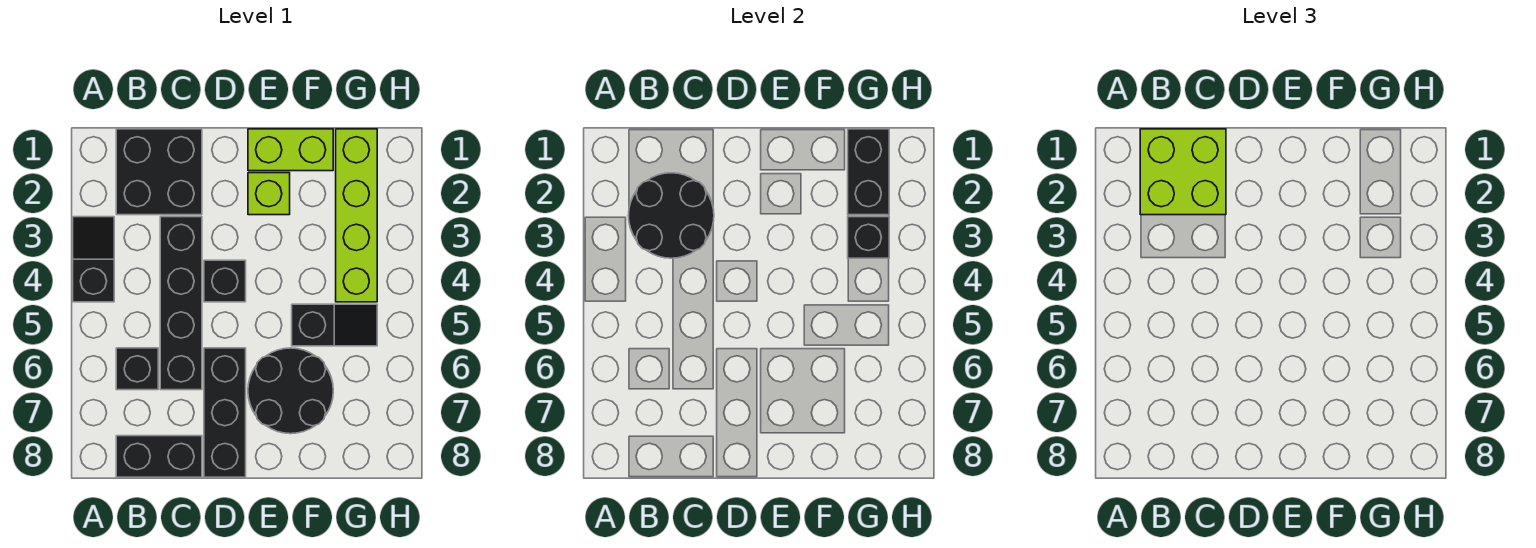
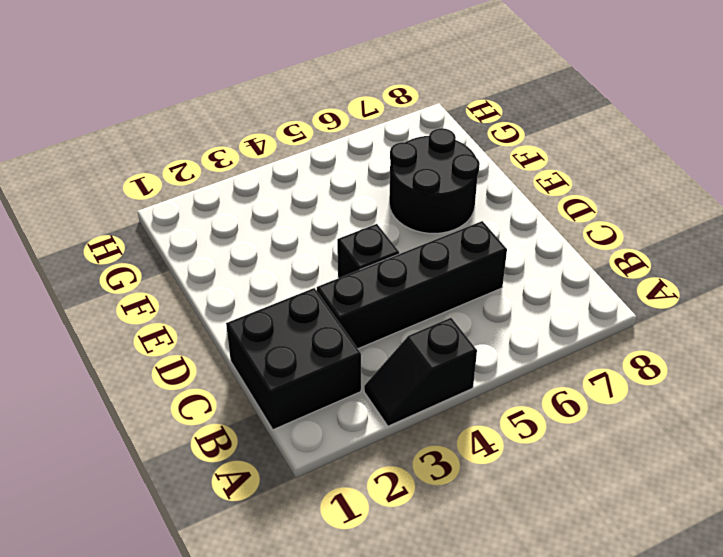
none -> black brick B6 level 1
none -> black brick B8:C8 level 1
none -> black brick D6:D8 level 1

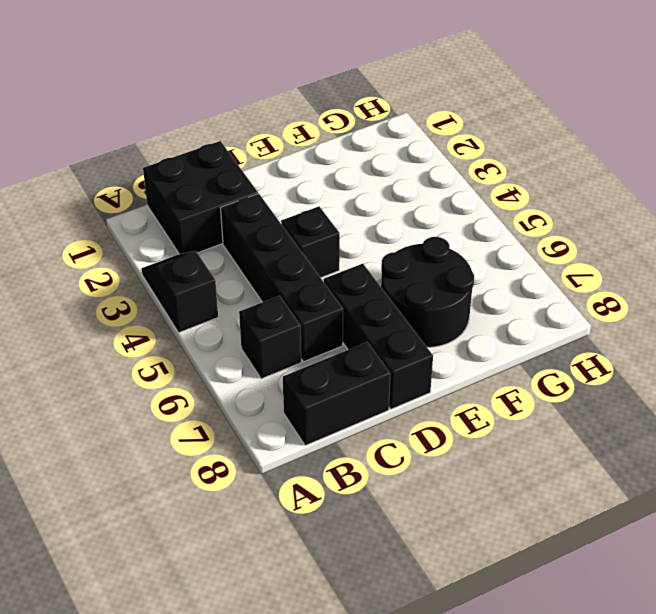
none -> lime brick E1:F1 level 1
none -> lime brick E2 level 1
none -> black slope F5:G5 level 1 top F

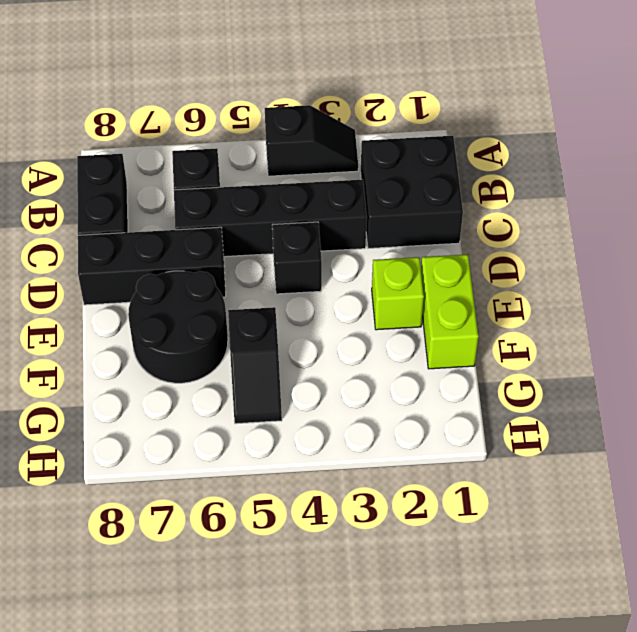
none -> lime brick G1:G4 level 1
none -> black round brick B2:C3 level 2
none -> black brick G1:G2 level 2

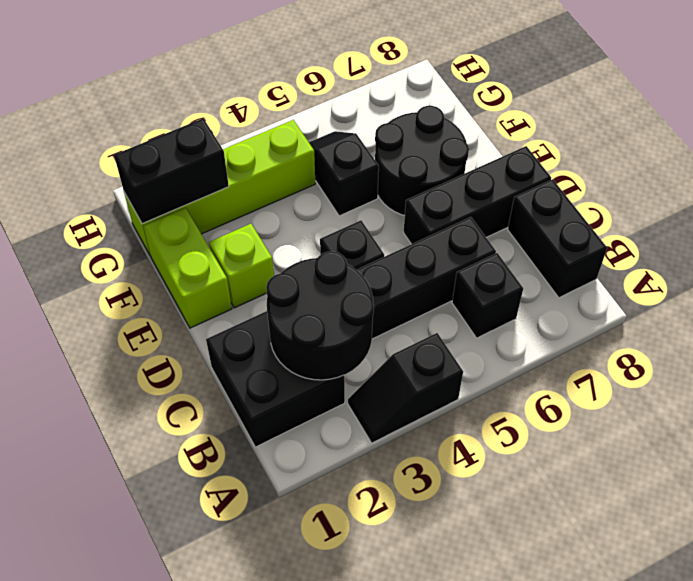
none -> black brick G3 level 2
none -> lime brick B1:C2 level 3

